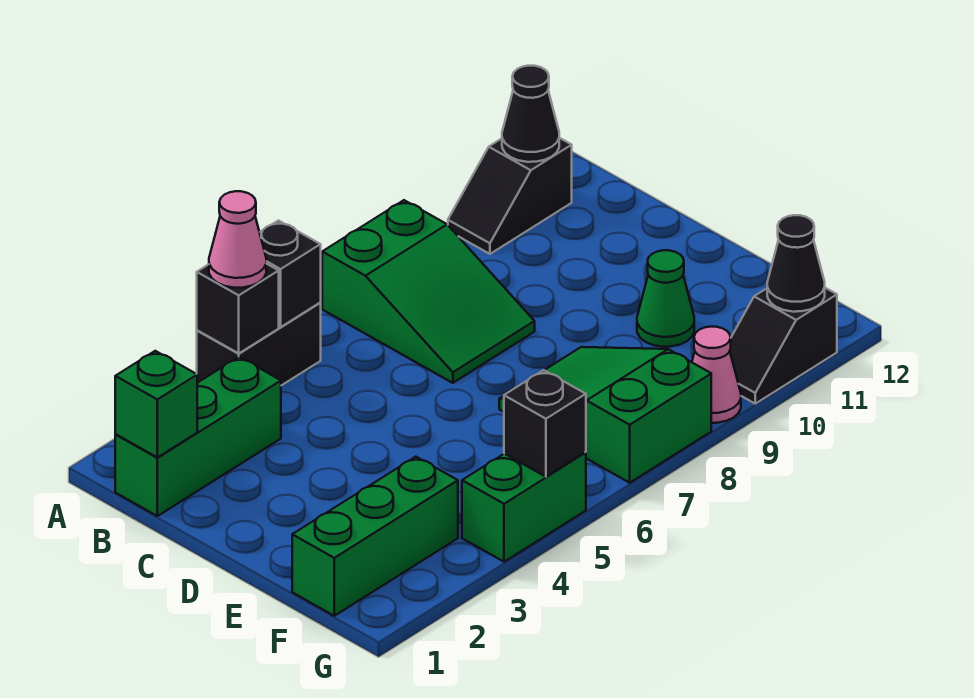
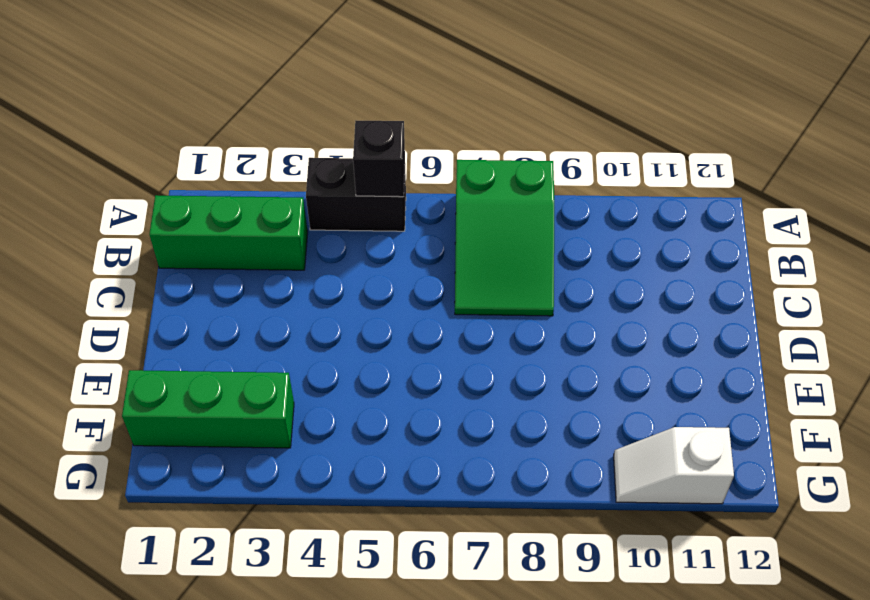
white slope G10:G11 level 1 top 11 -> black slope G10:G11 level 1 top 11
none -> black slope A10:A11 level 1 top 11
none -> green slope E7:G8 level 1 top G
none -> green cone E10 level 1

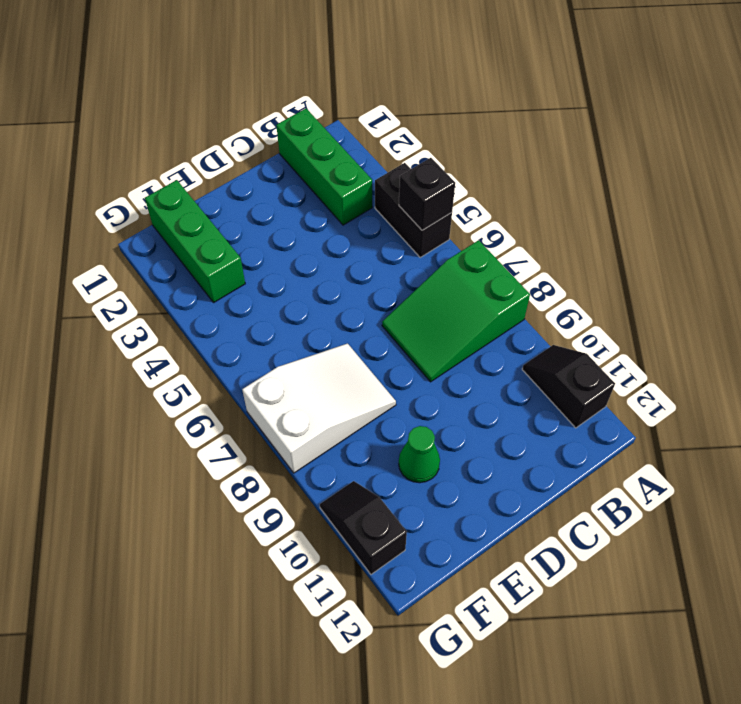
white slope E7:G8 level 1 top G -> green slope E7:G8 level 1 top G
none -> green brick G4:G5 level 1
none -> pink cone G9 level 1
none -> black brick A4 level 2

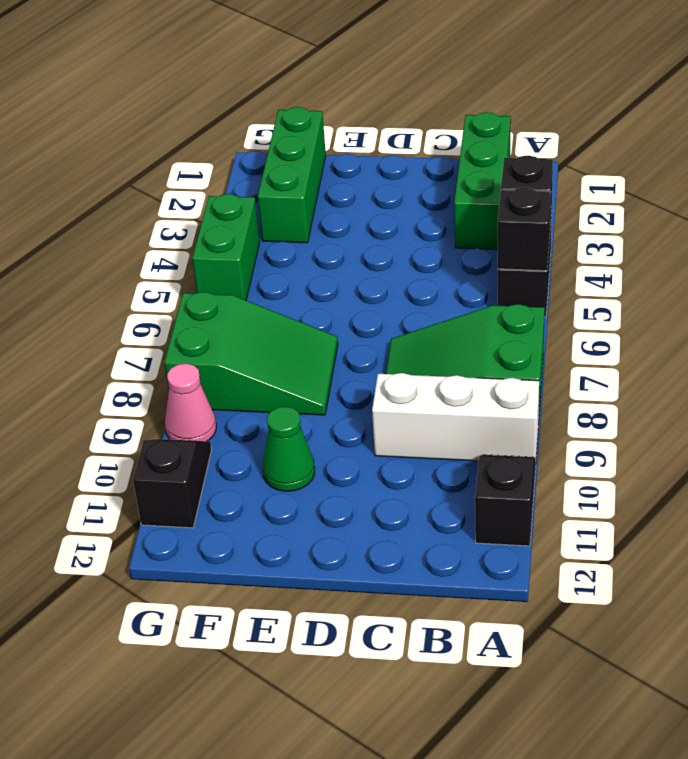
white brick A9:C9 level 1 -> none
none -> black cone A11 level 2
none -> green brick B1 level 2
none -> black brick G5 level 2

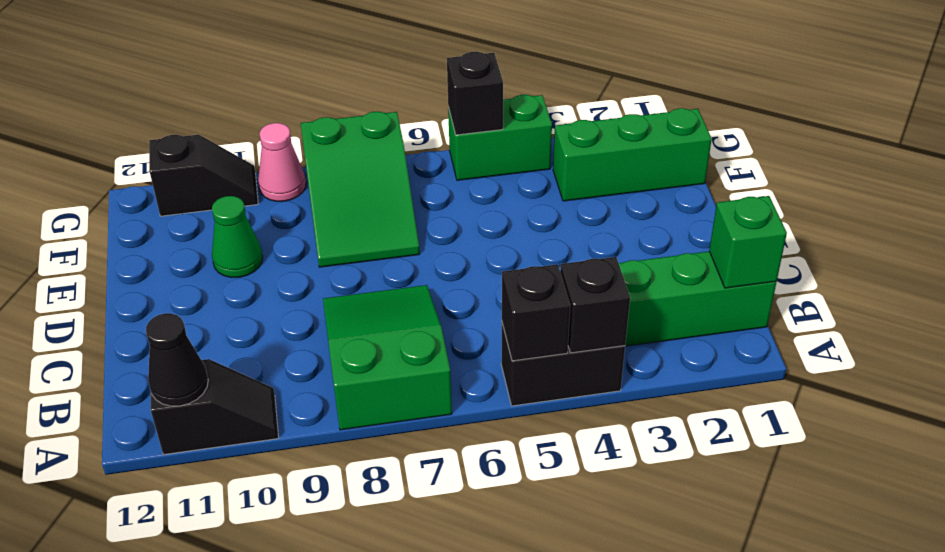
none -> black cone G11 level 2
none -> pink cone A4 level 3

